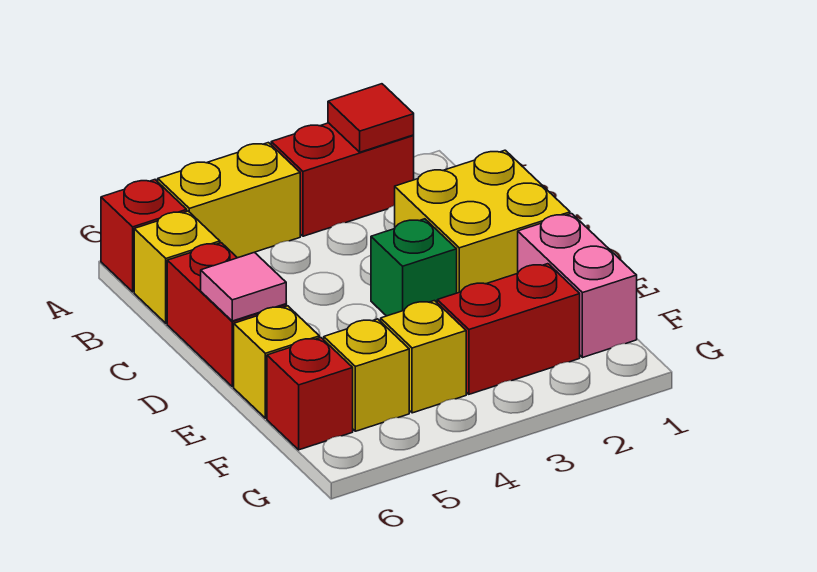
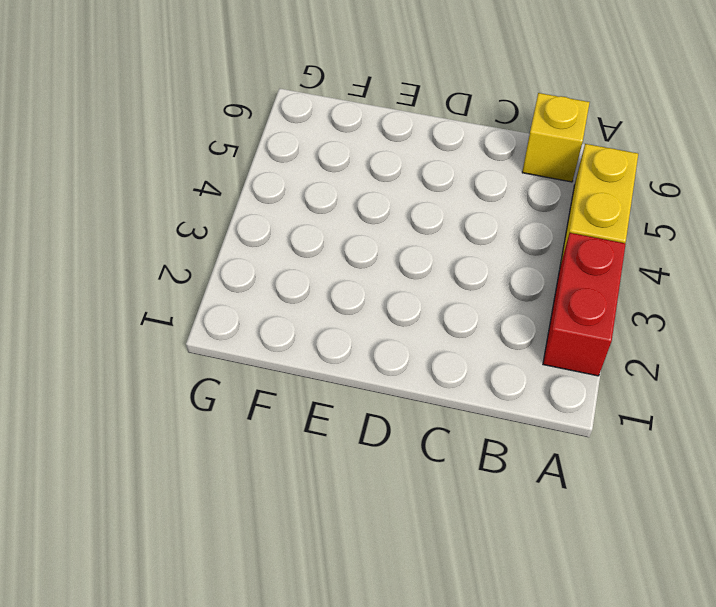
none -> red brick A6 level 1
none -> yellow brick C1:D2 level 1
none -> red brick C6:D6 level 1

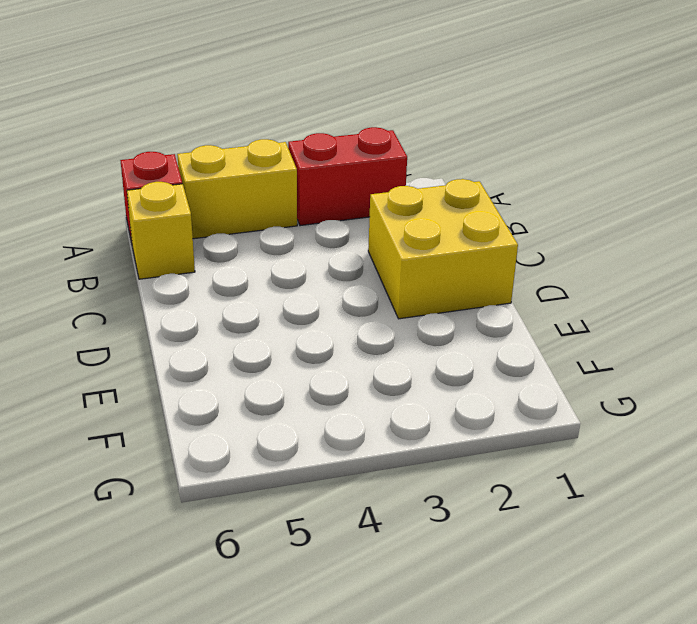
none -> red brick C6:D6 level 1
none -> green brick D3 level 1
none -> pink brick E1:F1 level 1

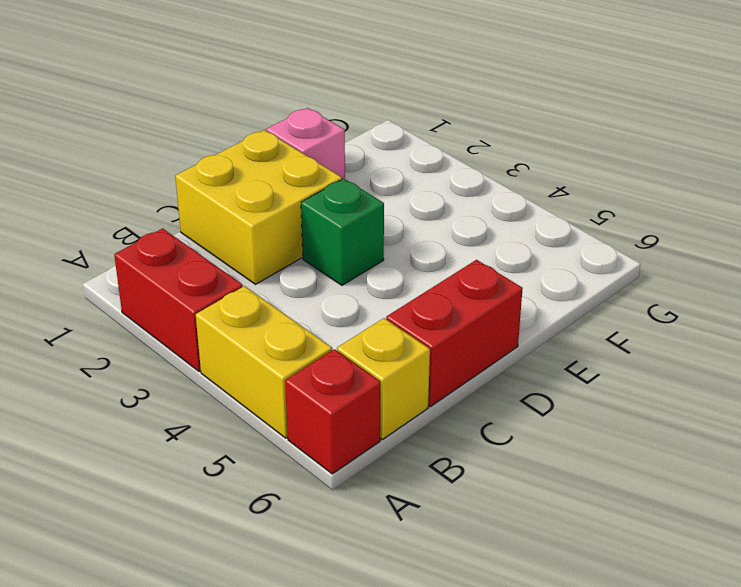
pink brick E1 level 1 -> pink brick E1:F1 level 1
none -> yellow brick E6 level 1
none -> red brick F2:F3 level 1
none -> yellow brick F4 level 1

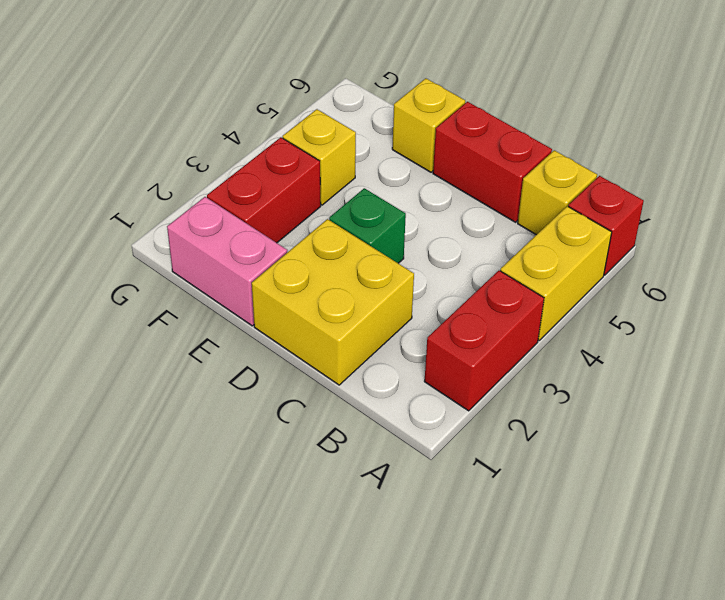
none -> yellow brick F5 level 1
none -> red brick F6 level 1
none -> red tile A2 level 2

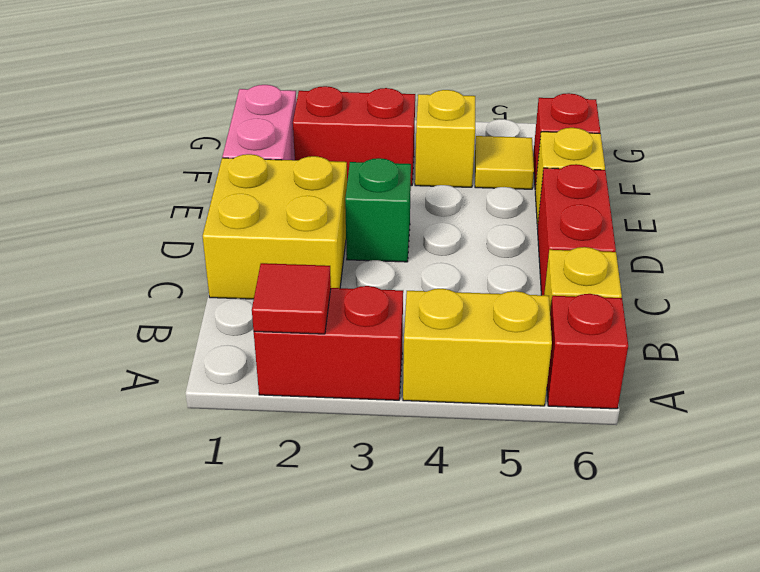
yellow tile F5 level 1 -> yellow brick F5 level 1
none -> pink tile D6 level 2

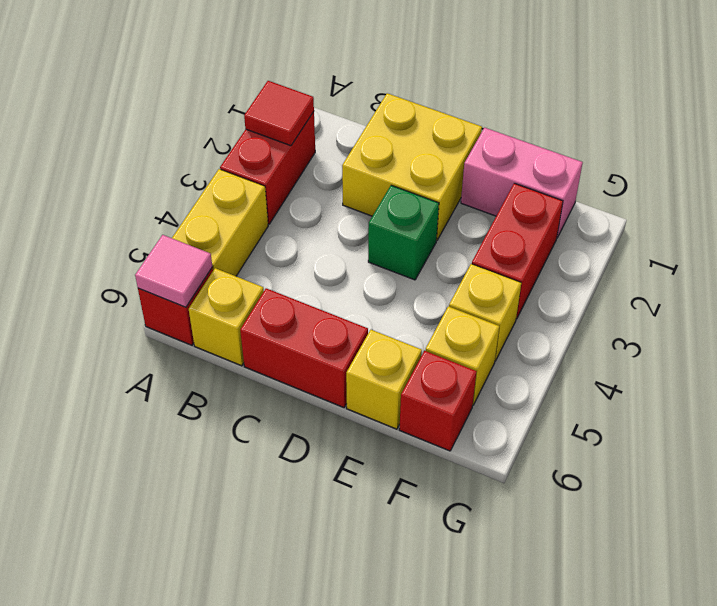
pink tile A6 level 2 -> pink tile D6 level 2

